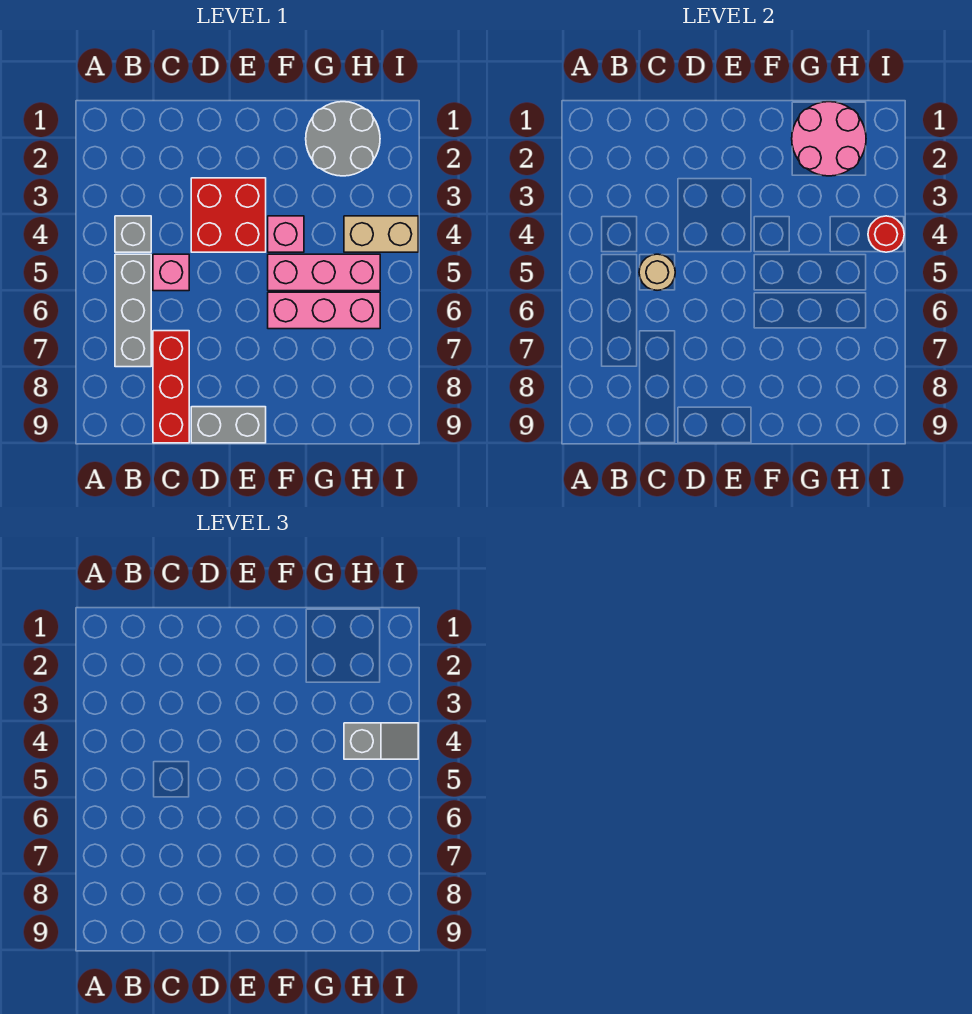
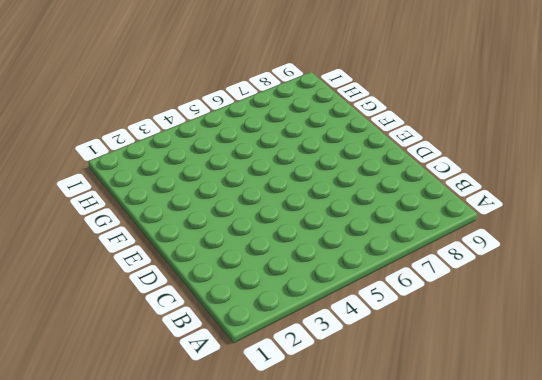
none -> grey brick B4 level 1
none -> grey brick B5:B7 level 1
none -> pink brick C5 level 1

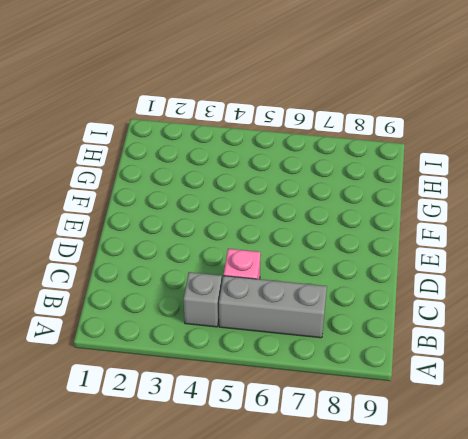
none -> red brick C7:C9 level 1
none -> red brick D3:E4 level 1
none -> grey brick D9:E9 level 1

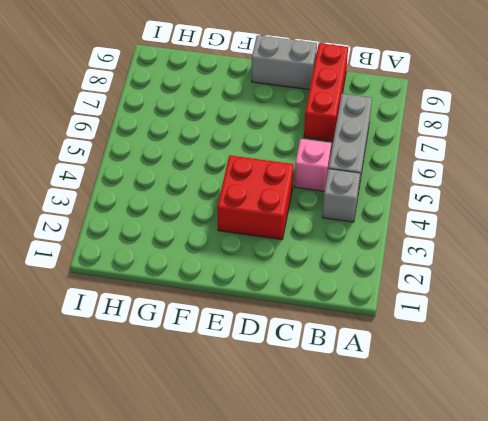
none -> pink brick F4 level 1
none -> pink brick F5:H5 level 1
none -> pink brick F6:H6 level 1

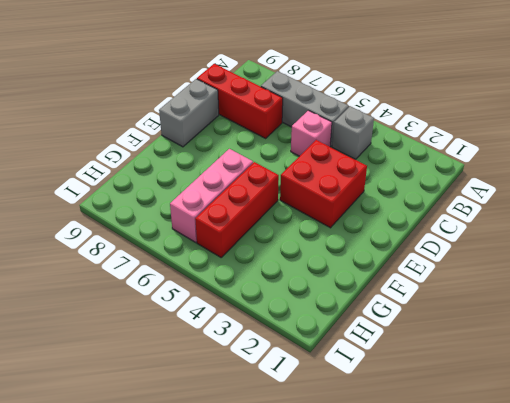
red brick F5:H5 level 1 -> pink brick F5:H5 level 1
none -> pink brick F4 level 1
none -> grey round brick G1:H2 level 1
none -> tan brick H4:I4 level 1

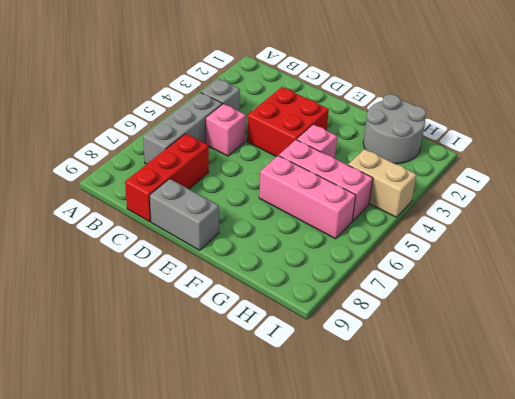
none -> tan round brick C5 level 2
none -> pink round brick G1:H2 level 2
none -> red round brick I4 level 2

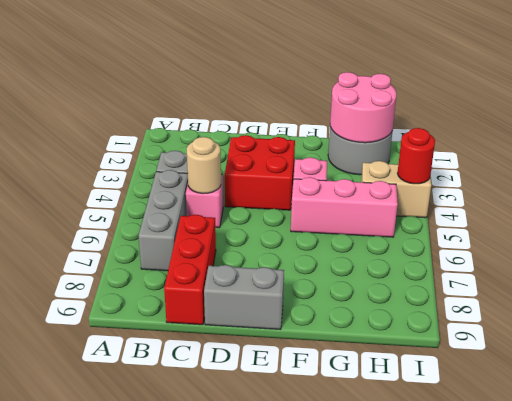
none -> pink brick F6:H6 level 1
none -> grey slope H4:I4 level 3 top H

